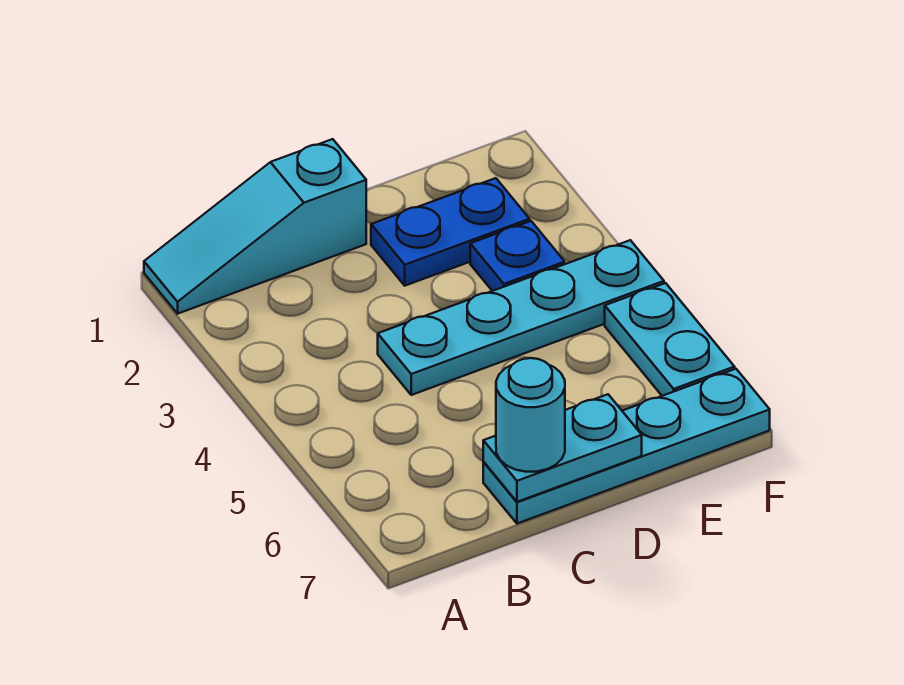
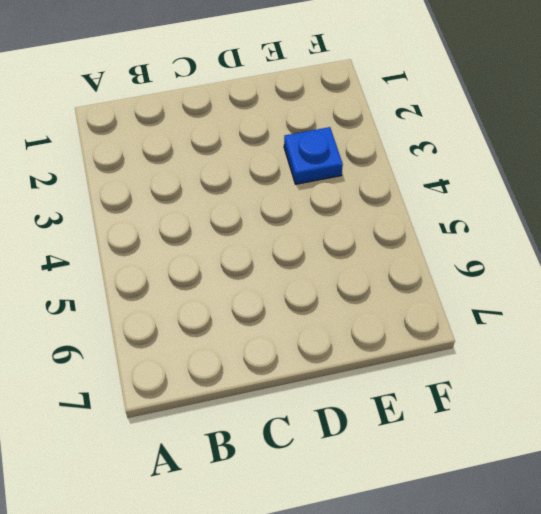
none -> cyan slope A1:C1 level 1 top C
none -> cyan plate C4:F4 level 1

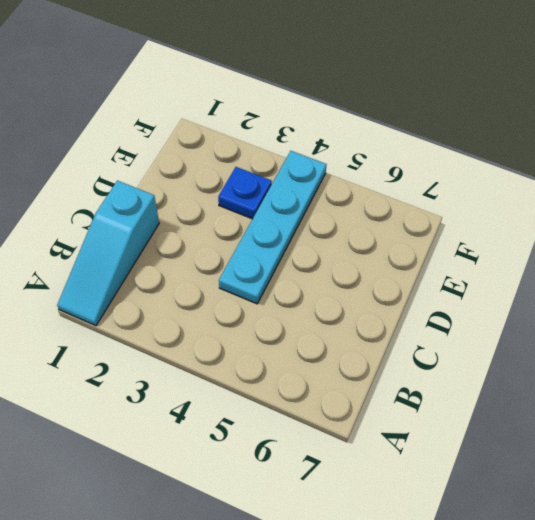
none -> cyan plate C7:F7 level 1
none -> blue plate D2:E2 level 1

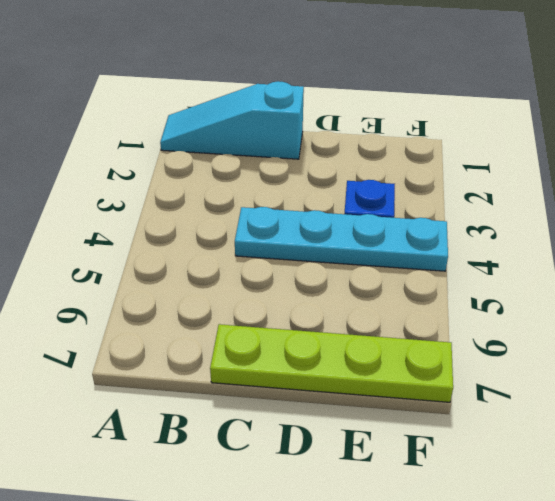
lime plate C7:F7 level 1 -> cyan plate C7:F7 level 1
none -> blue plate D2:E2 level 1
none -> cyan plate F5:F6 level 1

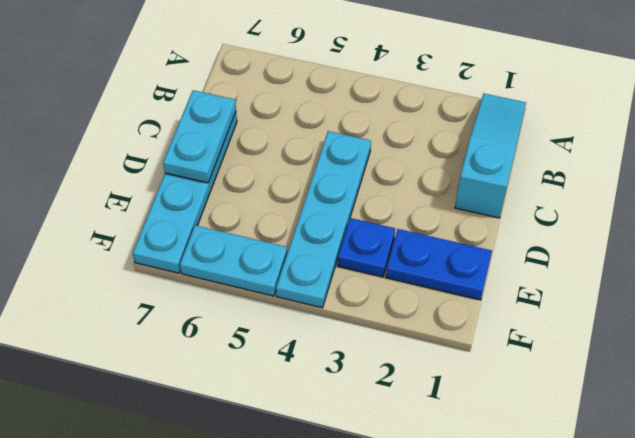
blue plate E1:E2 level 1 -> blue plate D2:E2 level 1
none -> cyan round brick C7 level 3

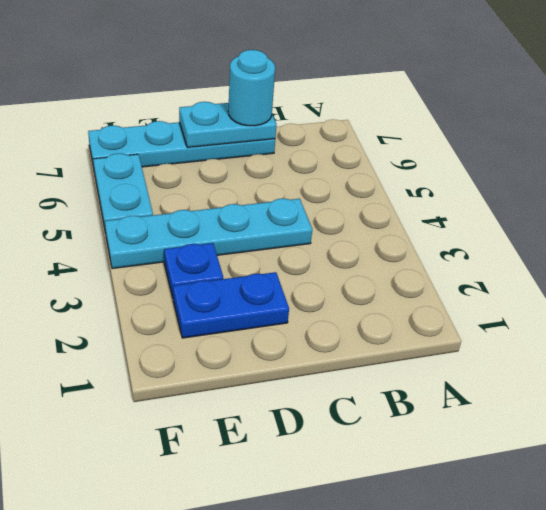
none -> cyan slope A1:C1 level 1 top C

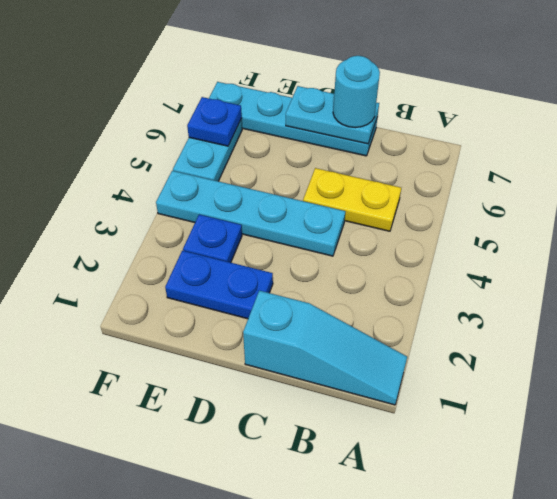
yellow plate B5:C5 level 1 -> none
blue plate F6 level 2 -> none

